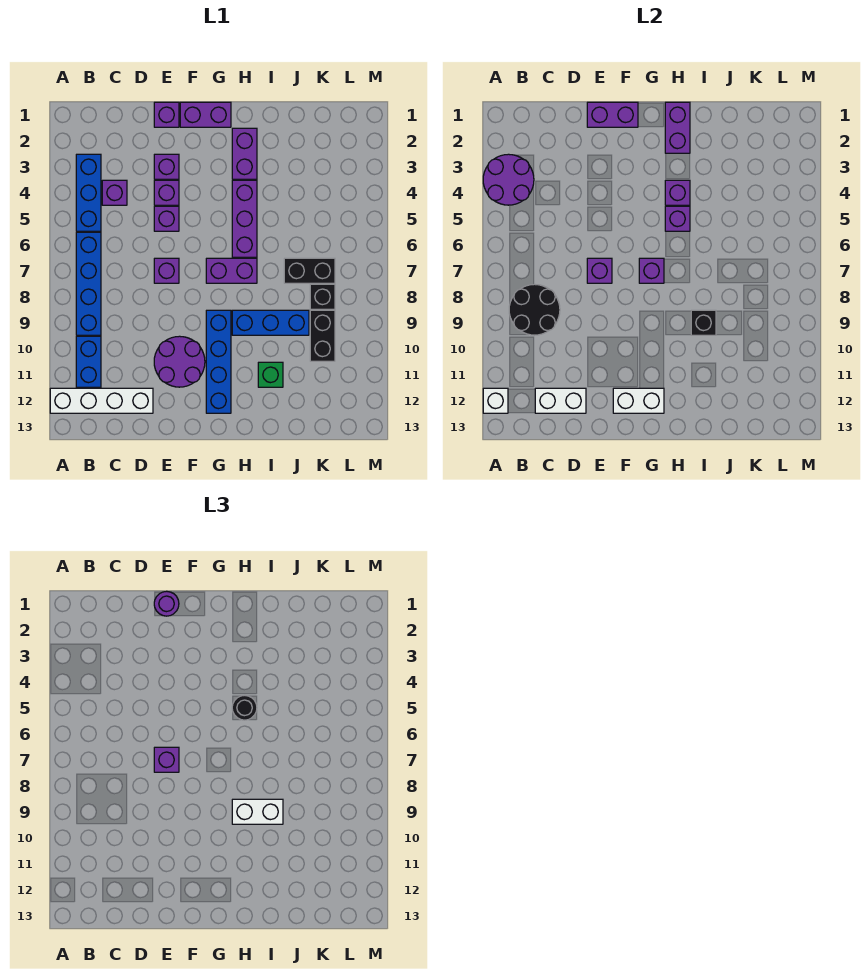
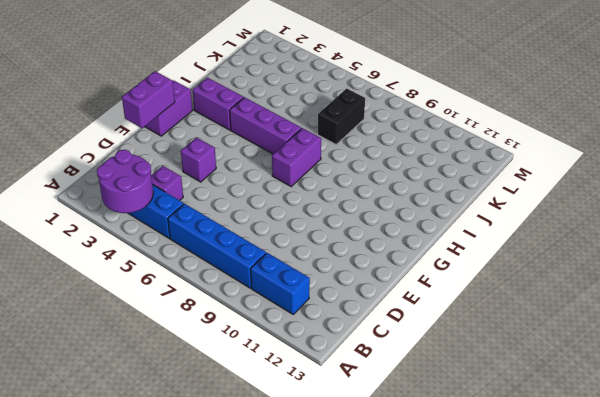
none -> white brick A12:D12 level 1
none -> purple brick E1 level 1
none -> purple brick E3 level 1
none -> purple brick E5 level 1

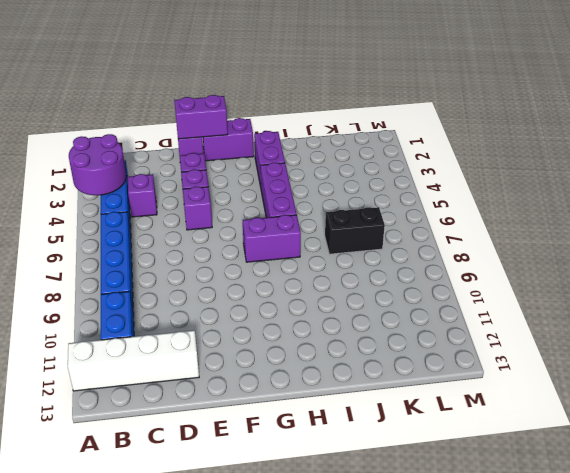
none -> purple brick E7 level 1
none -> purple round brick E10:F11 level 1
none -> blue brick G9:G12 level 1
none -> blue brick H9:J9 level 1

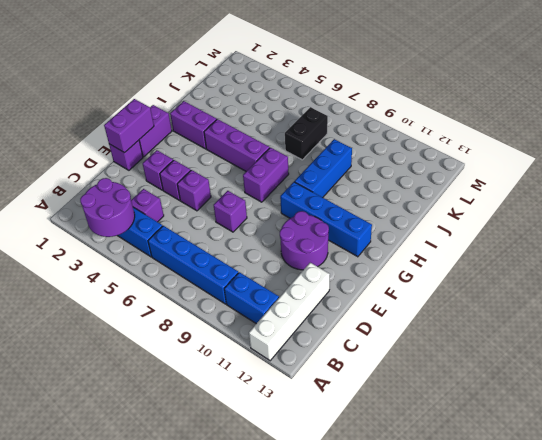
none -> green brick I11 level 1
none -> black brick K8 level 1
none -> black brick K9:K10 level 1
none -> white brick A12 level 2

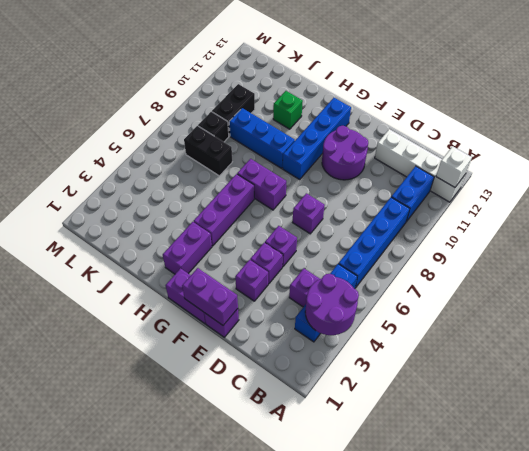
none -> black round brick B8:C9 level 2
none -> white brick C12:D12 level 2
none -> purple brick E7 level 2
none -> white brick F12:G12 level 2

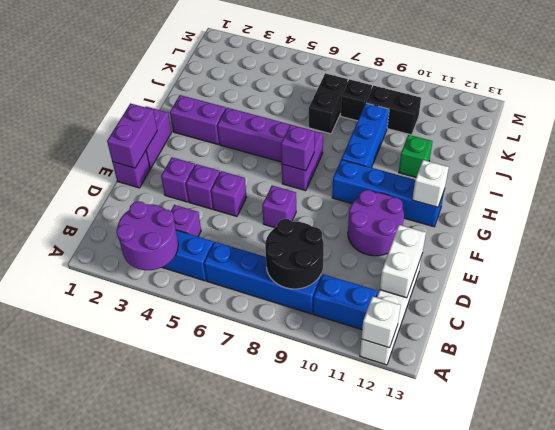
white brick G12 level 2 -> white brick F12:G12 level 2
none -> purple brick E7 level 2
none -> purple brick H1:H2 level 2
none -> purple brick H4 level 2
none -> purple brick H5 level 2

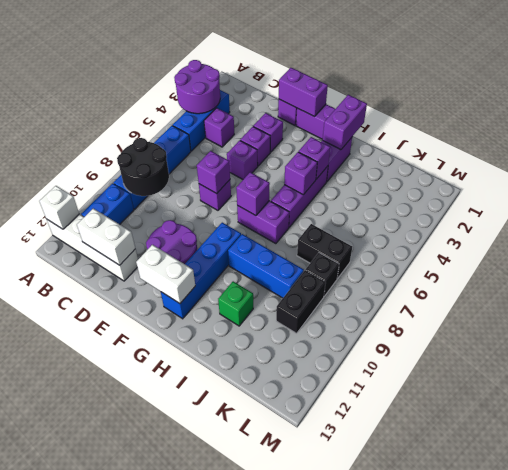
none -> black brick I9 level 2
none -> purple round brick E1 level 3
none -> purple brick E7 level 3
none -> black round brick H5 level 3

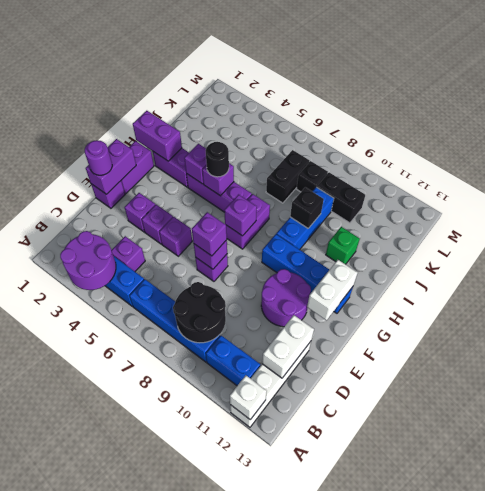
none -> white brick H9:I9 level 3

